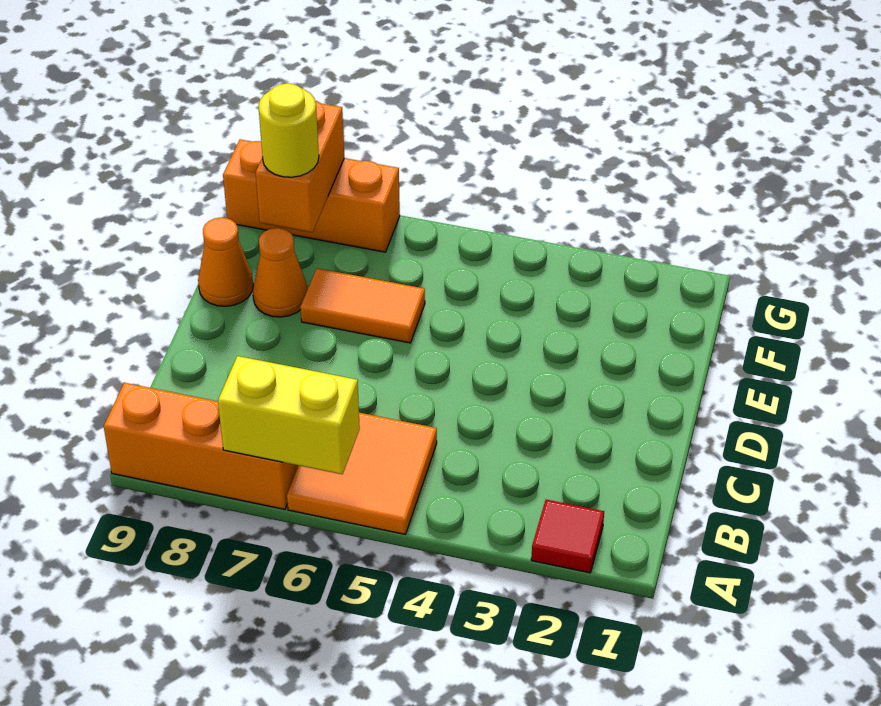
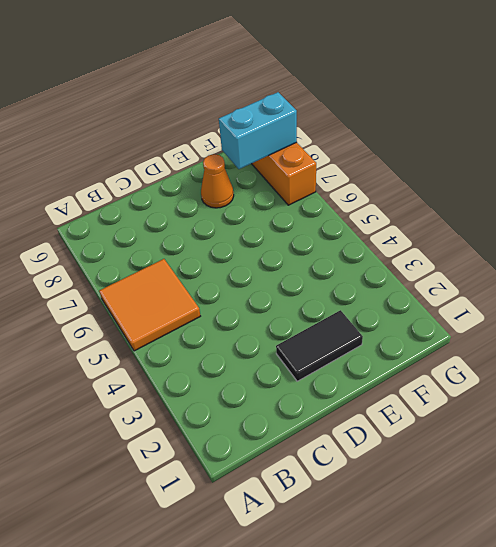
black tile D2:E2 level 1 -> none
cyan brick F8:G8 level 2 -> orange brick F8:G8 level 2
none -> red tile A2 level 1
none -> orange brick A7:A9 level 1

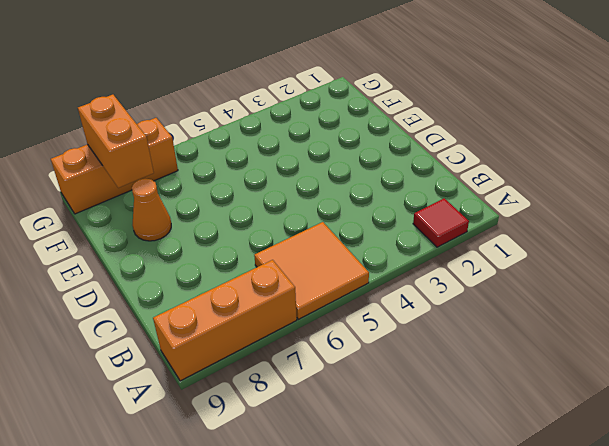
none -> orange tile E6:E7 level 1
none -> orange cone E9 level 1

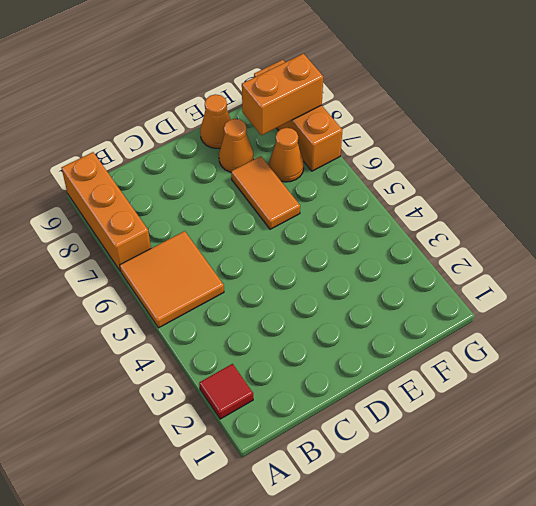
orange cone F7 level 1 -> none
none -> yellow brick A6:A7 level 2
none -> yellow round brick F8 level 3

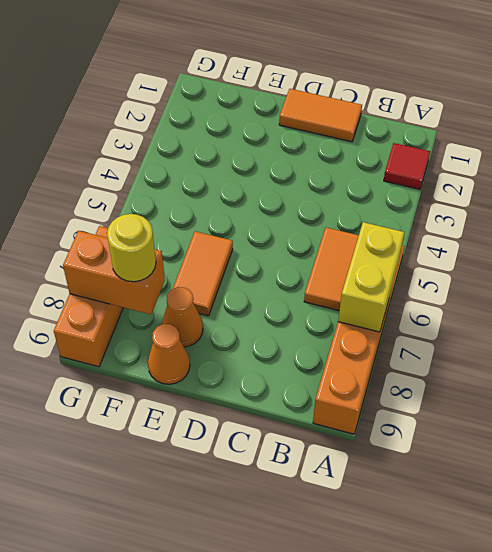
orange tile C1:D1 level 1 -> none

